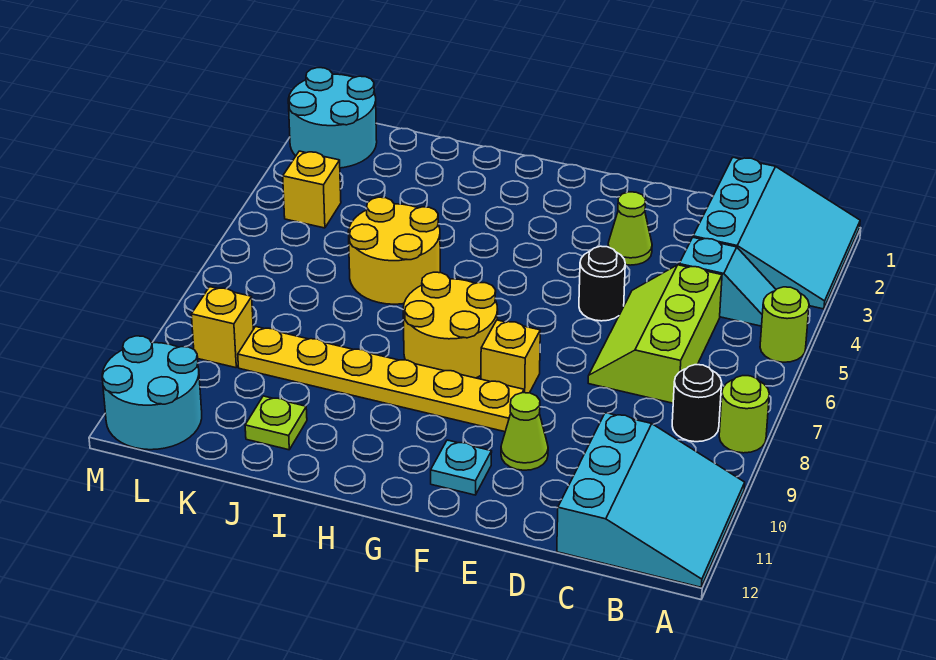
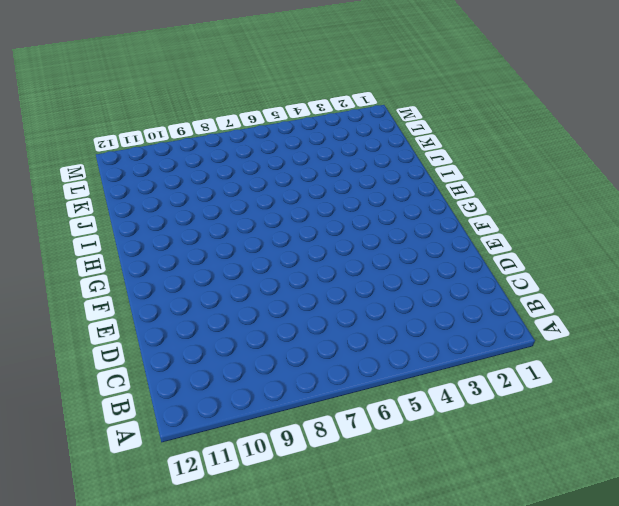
none -> cyan slope A1:C3 level 1 top C
none -> lime round brick A5 level 1
none -> lime round brick A8 level 1

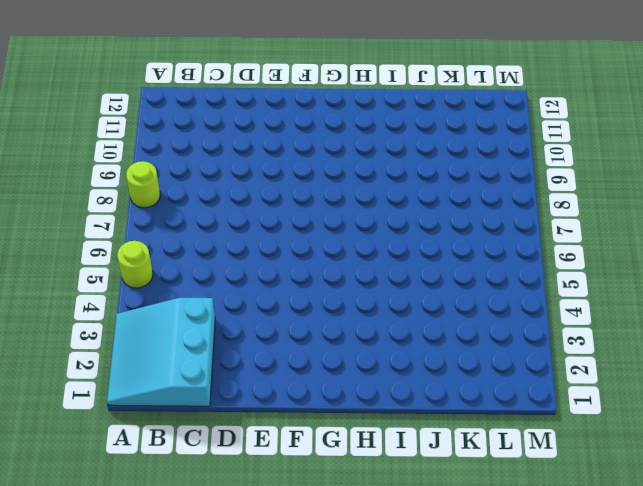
none -> cyan slope A10:C12 level 1 top C
none -> cyan slope B4:C4 level 1 top C
none -> black round brick B8 level 1

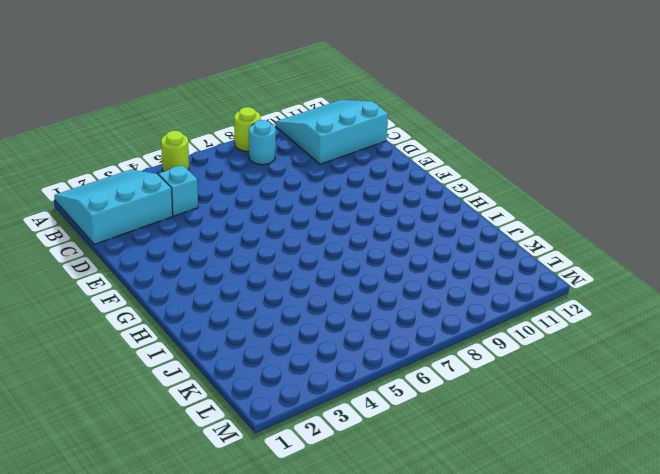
cyan round brick B8 level 1 -> black round brick B8 level 1
none -> lime slope C5:D7 level 1 top C
none -> lime cone E3 level 1
none -> black round brick E5 level 1

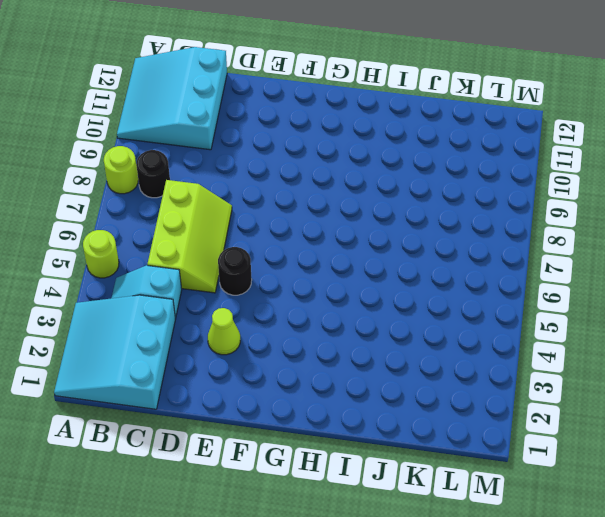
none -> lime cone E10 level 1
none -> yellow brick F8 level 1
none -> yellow plate F9:K9 level 1

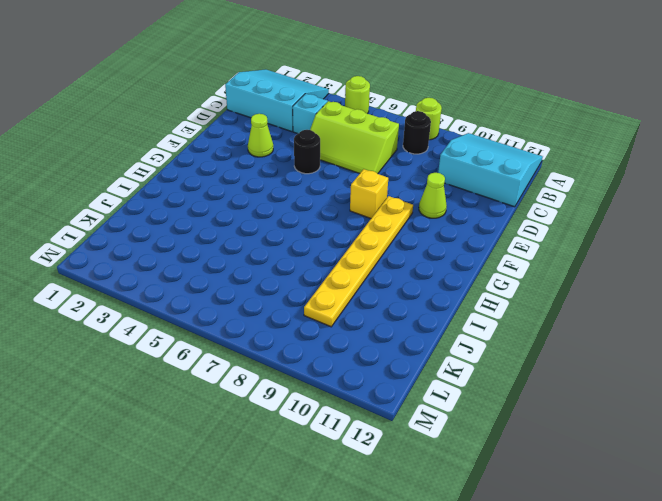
none -> cyan plate F11 level 1
none -> yellow round brick G7:H8 level 1
none -> yellow round brick I5:J6 level 1

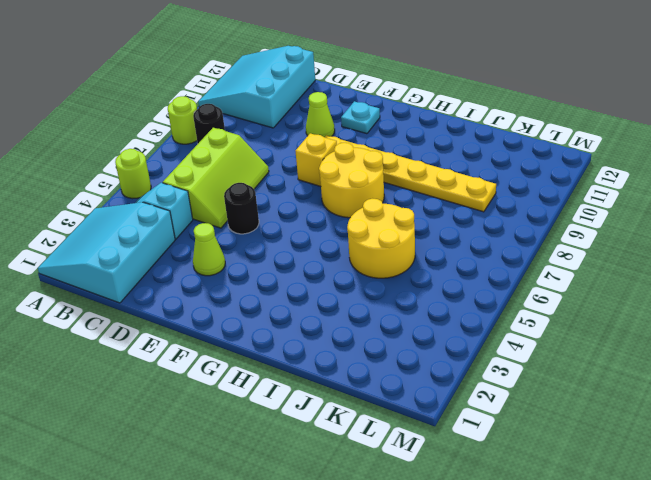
none -> lime plate J11 level 1
none -> cyan round brick L1:M2 level 1
none -> yellow brick L4 level 1

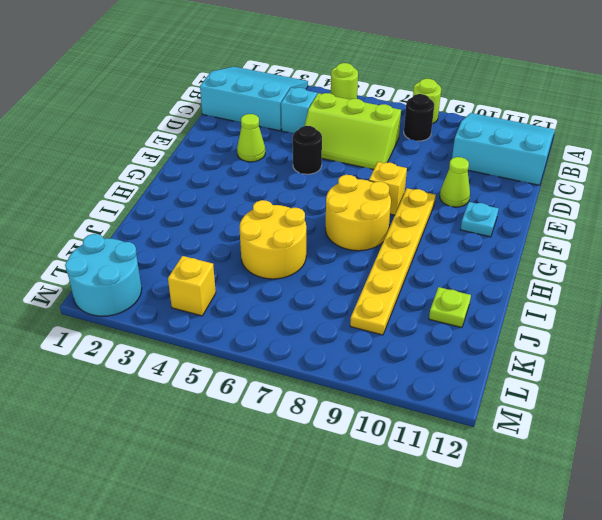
none -> yellow brick L9 level 1
none -> cyan round brick L11:M12 level 1

